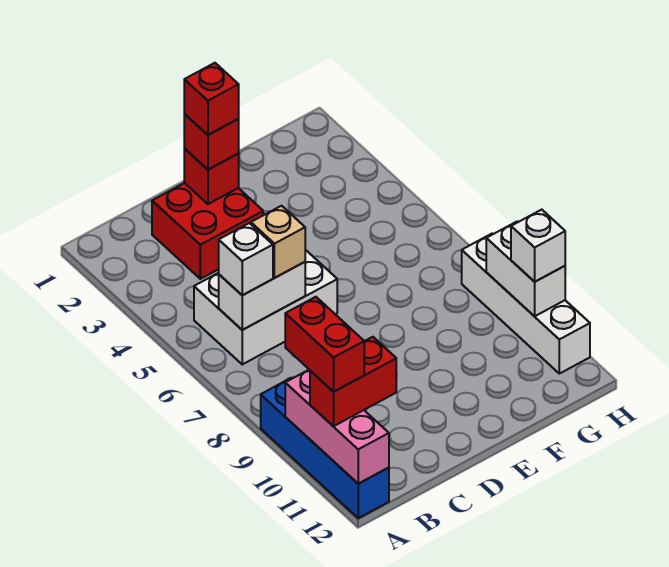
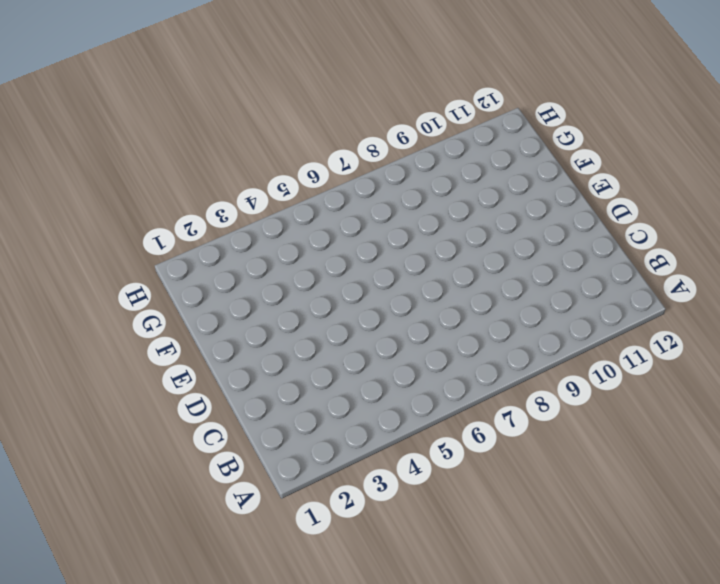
none -> blue brick A9:A12 level 1
none -> white brick B5:D6 level 1
none -> red brick C2:D3 level 1

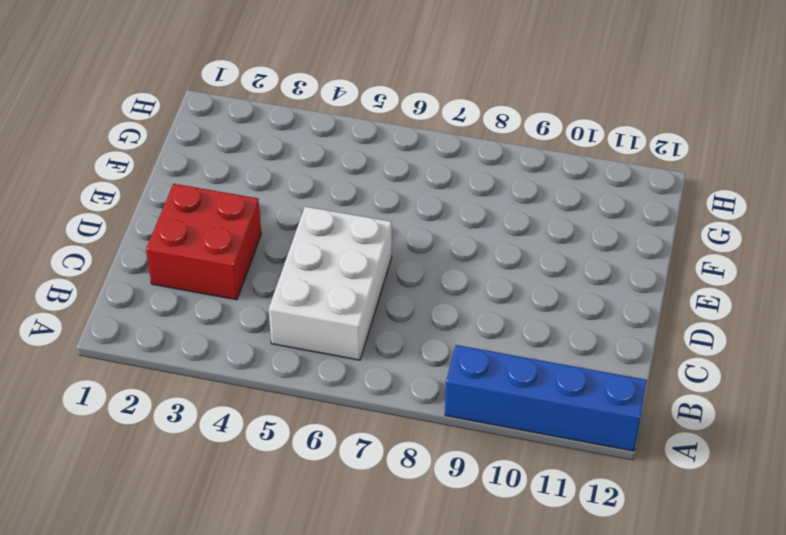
none -> white brick H8:H11 level 1
none -> pink brick A10:A12 level 2
none -> white brick B6:C6 level 2

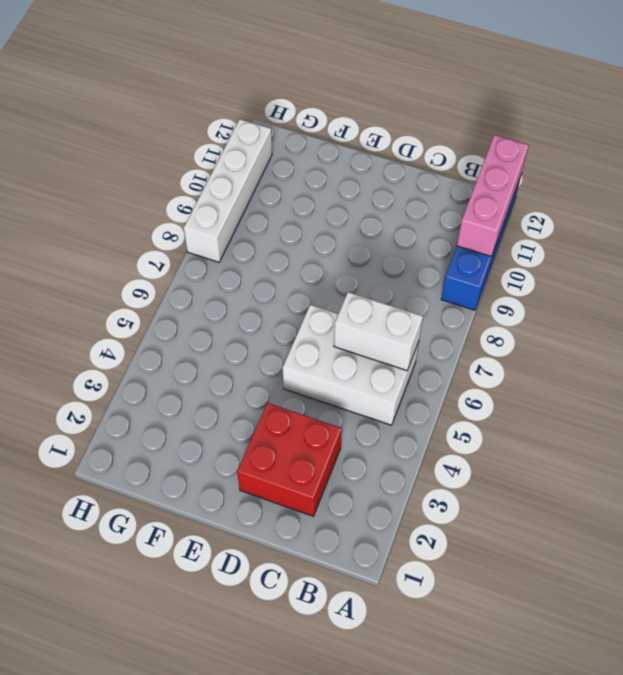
none -> red brick D2 level 2
none -> white brick H9:H10 level 2
none -> red brick A11:B11 level 3

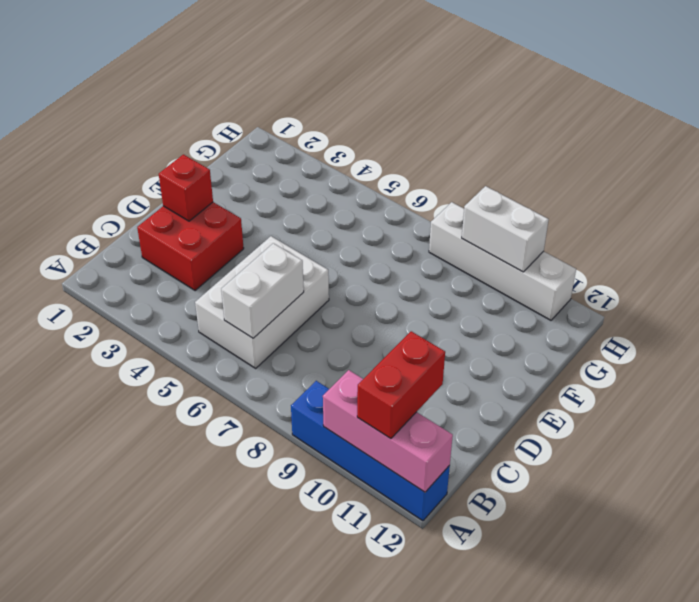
none -> white brick B6 level 3
none -> tan brick C6 level 3
none -> red brick D2 level 3

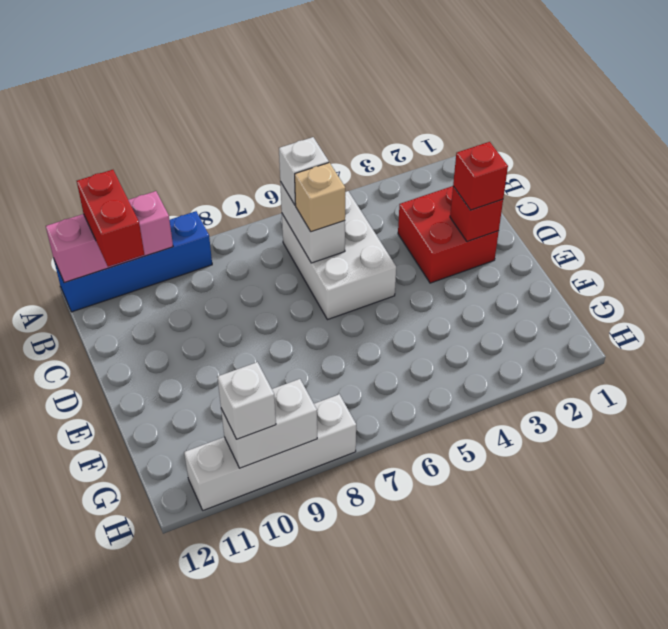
none -> red brick A10:A11 level 4
none -> red brick D2 level 4

